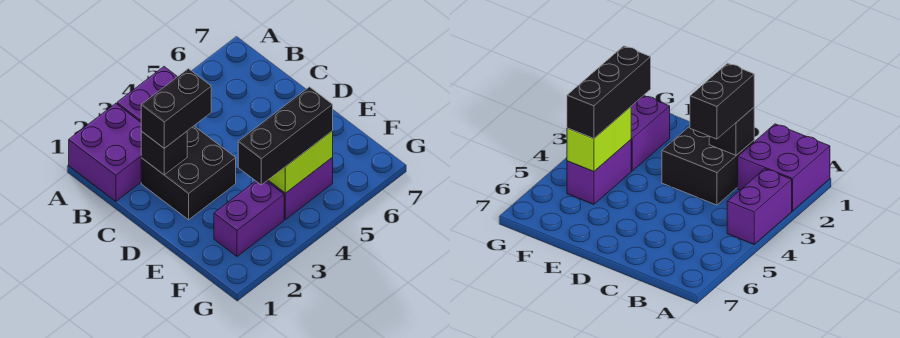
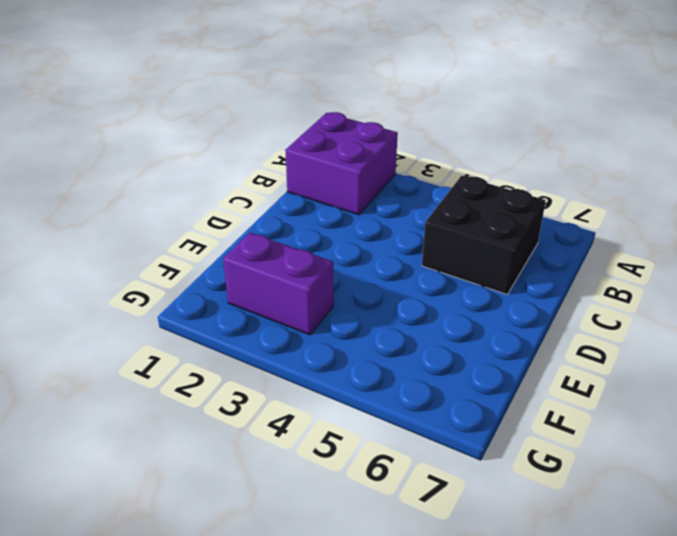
black brick B5:C6 level 1 -> black brick C2:D3 level 1
none -> purple brick A3:A4 level 1
none -> purple brick F4:F5 level 1

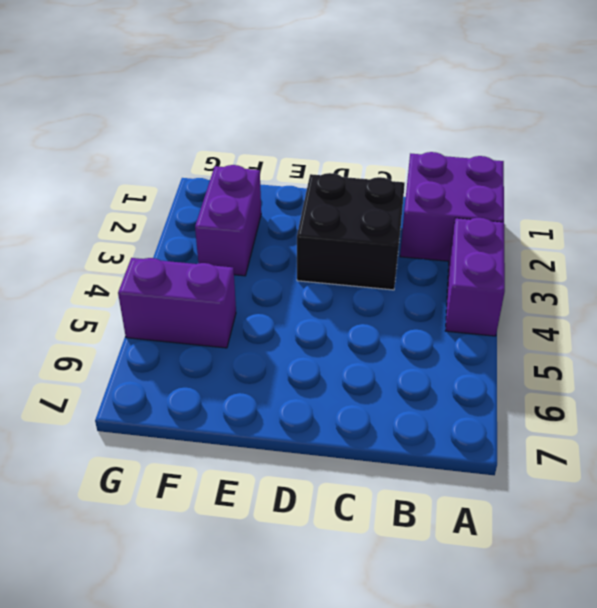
purple brick F5:G5 level 1 -> purple brick F4:F5 level 1
none -> black brick C2 level 2
none -> lime brick F4:F5 level 2

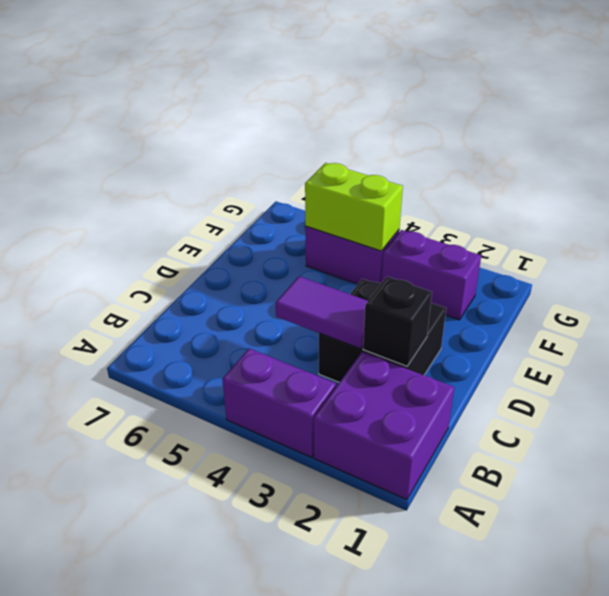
purple tile C3:C4 level 2 -> none
none -> black brick C2:C3 level 3
none -> black brick F3:F5 level 3

